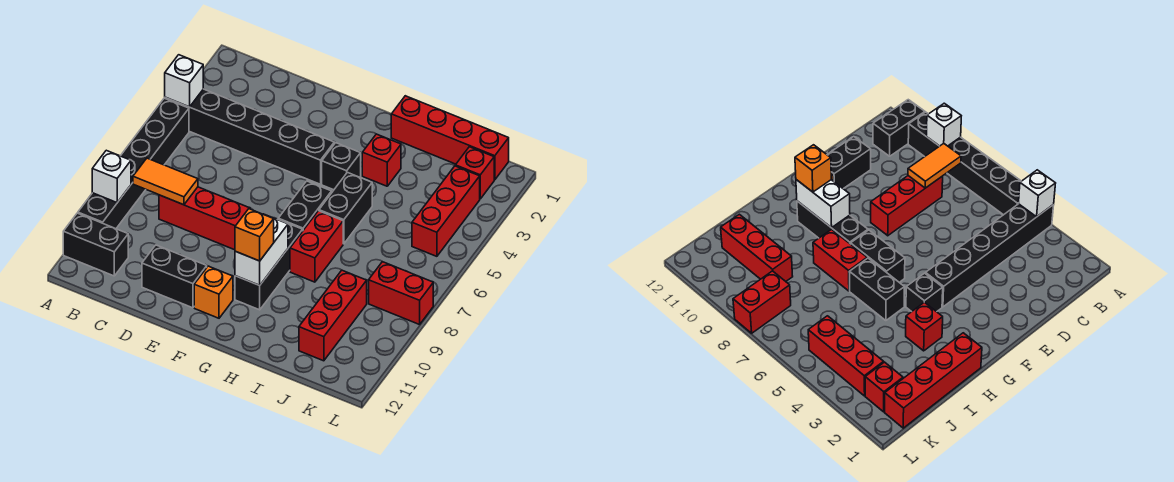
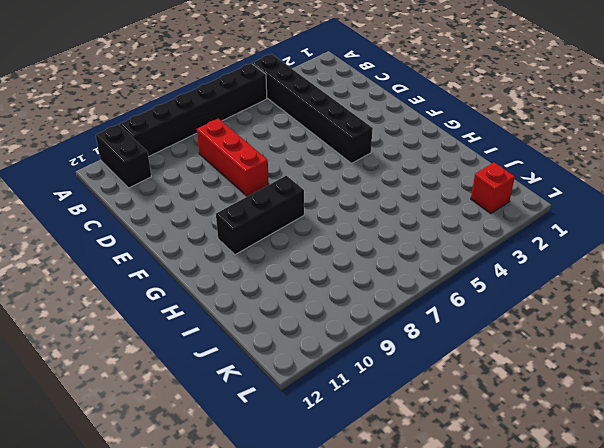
none -> black brick D11:E11 level 1
none -> orange brick F11 level 1
none -> black brick G4 level 1

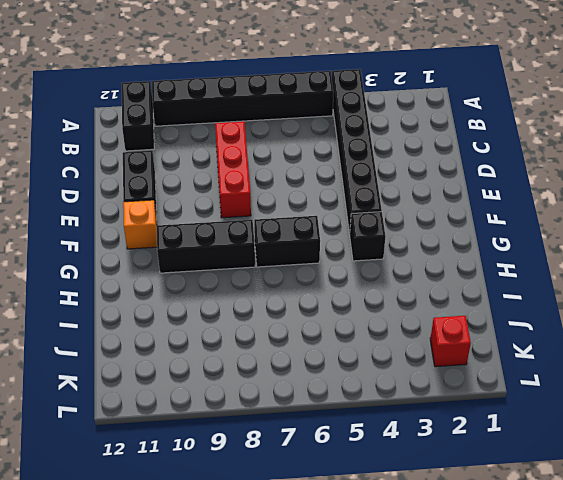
none -> red brick H1:K1 level 1
none -> red brick H3 level 1
none -> black brick H5:H6 level 1

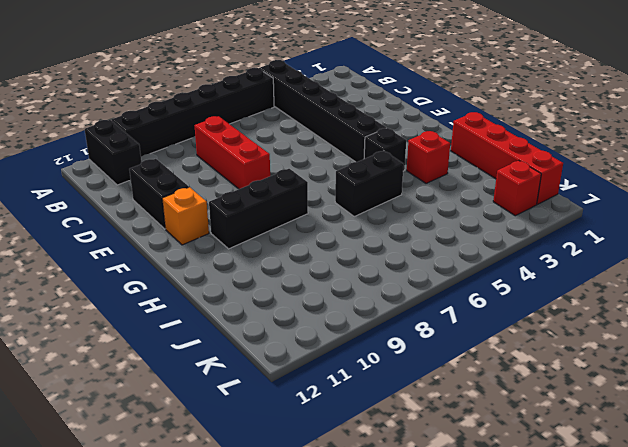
none -> black brick G6:G7 level 1
none -> red brick H7:H8 level 1
none -> red brick J9:J11 level 1

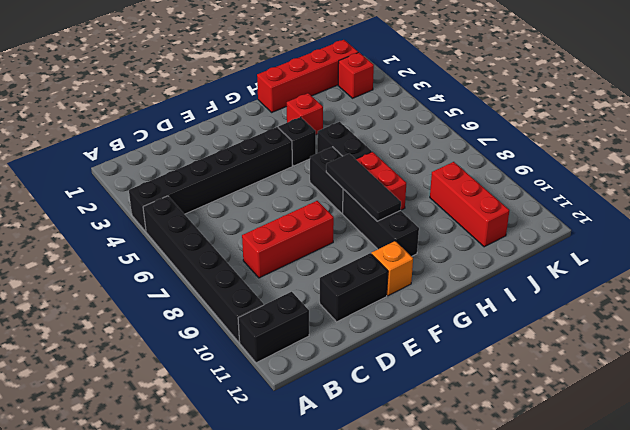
black tile G7:G9 level 2 -> white brick G9:G10 level 2
none -> red brick K3:K5 level 1
none -> red brick K8:L8 level 1
none -> white brick A4 level 2

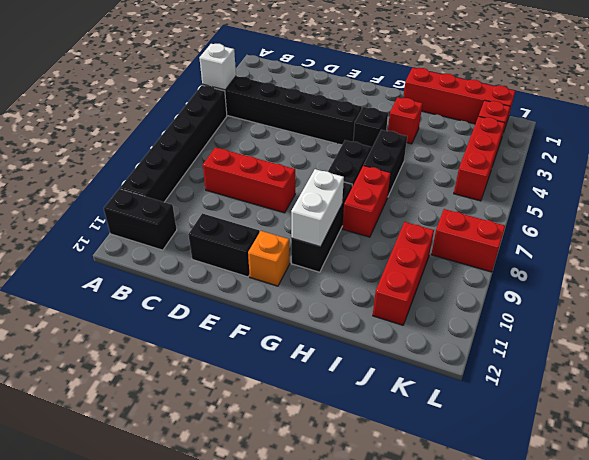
none -> white brick A9 level 2
none -> orange tile B8:C8 level 2
none -> orange brick G10 level 3

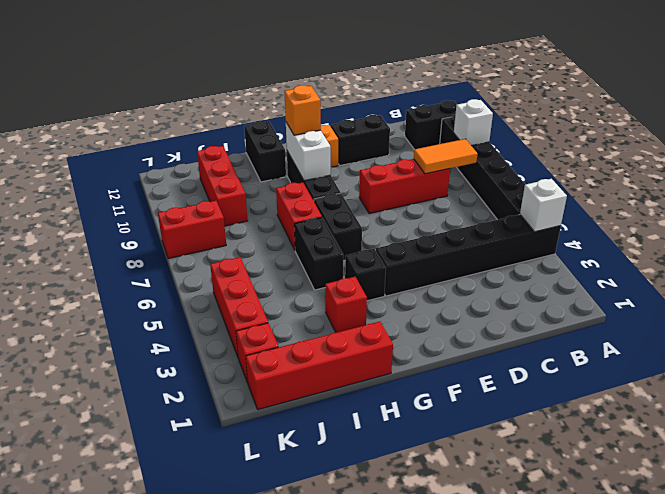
black brick H11:H12 level 1 -> none

